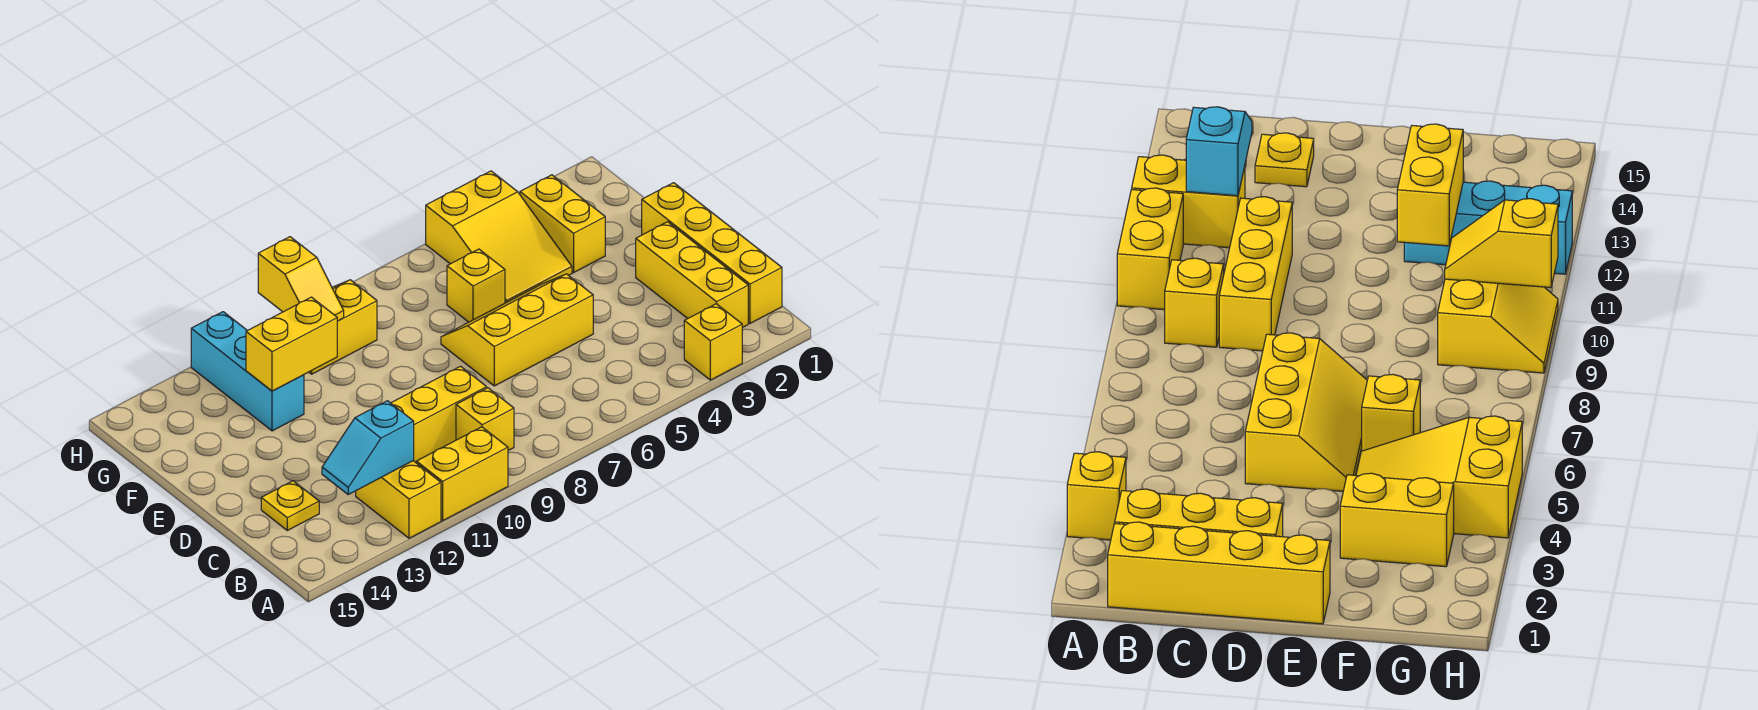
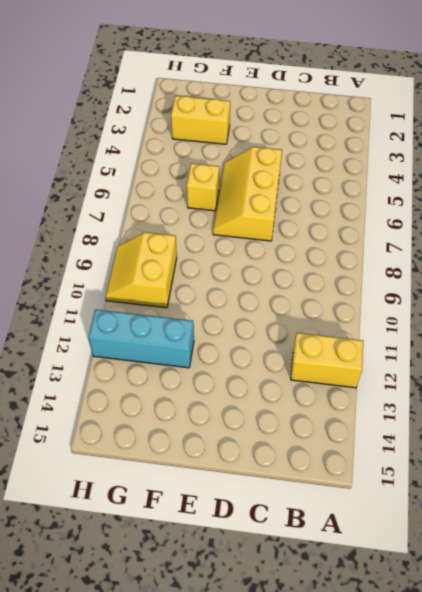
none -> yellow brick A3 level 1
none -> yellow brick A10:A11 level 1
none -> yellow brick B1:E1 level 1

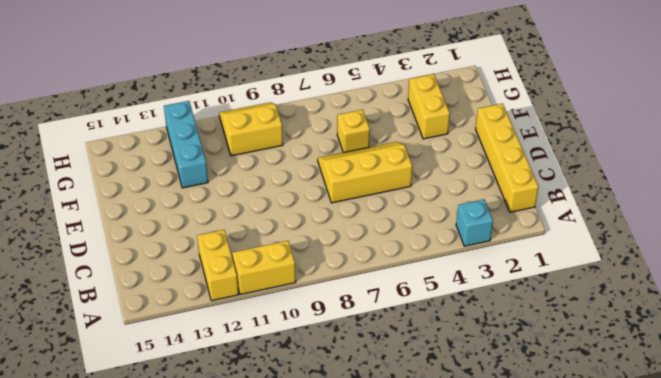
cyan brick A3 level 1 -> yellow brick A3 level 1
none -> yellow brick B2:D2 level 1
none -> yellow brick B9 level 1
none -> yellow brick C9:C11 level 1

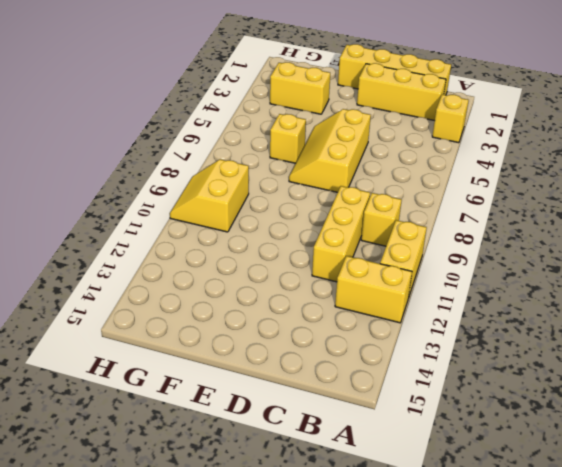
none -> yellow plate C14 level 1
none -> yellow slope F4:H5 level 1 top H
none -> cyan brick F12:H12 level 1

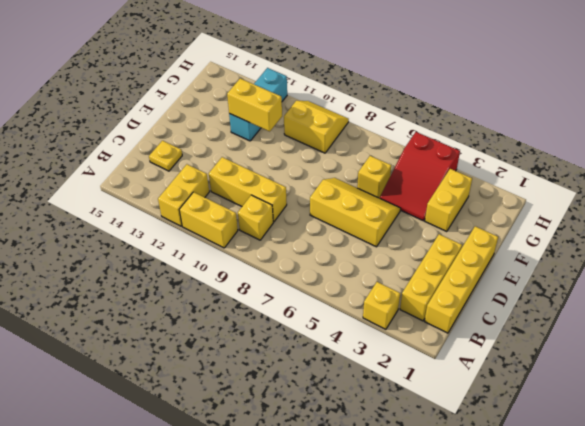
red slope F4:H5 level 1 top H -> yellow slope F4:H5 level 1 top H
none -> cyan slope B12:B13 level 2 top 12
none -> yellow slope G10:H10 level 2 top H

